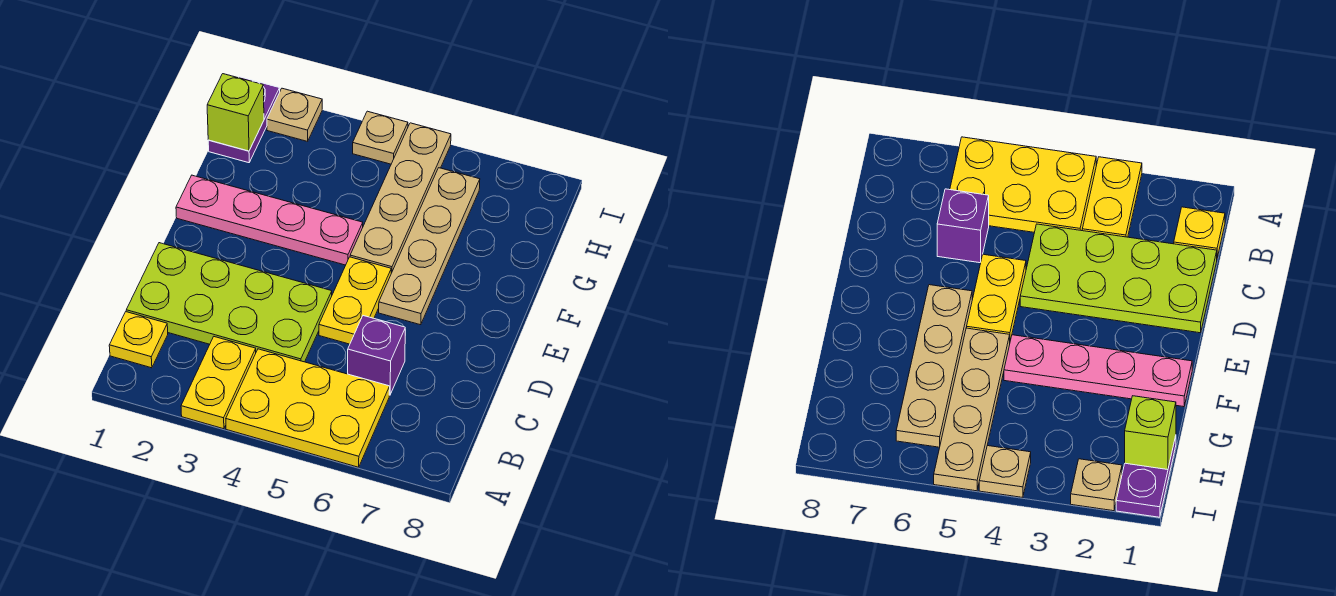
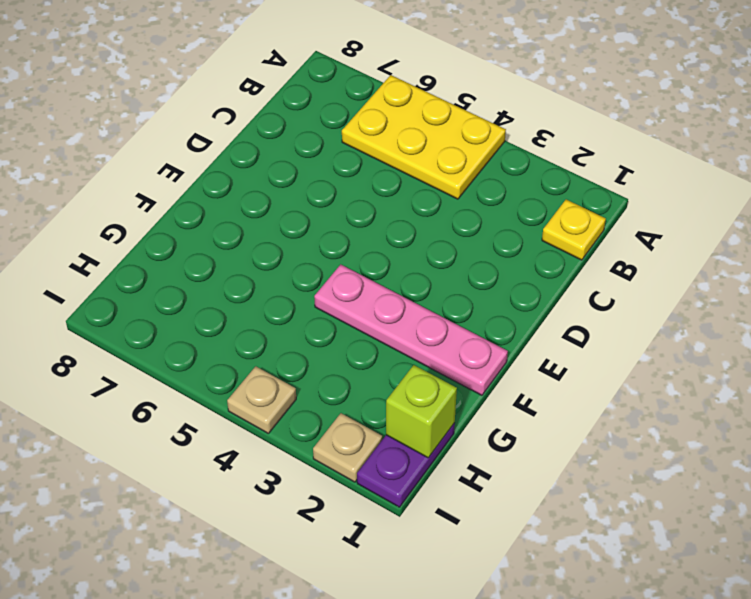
none -> yellow plate A3:B3 level 1
none -> lime plate C1:D4 level 1
none -> purple brick C6 level 1

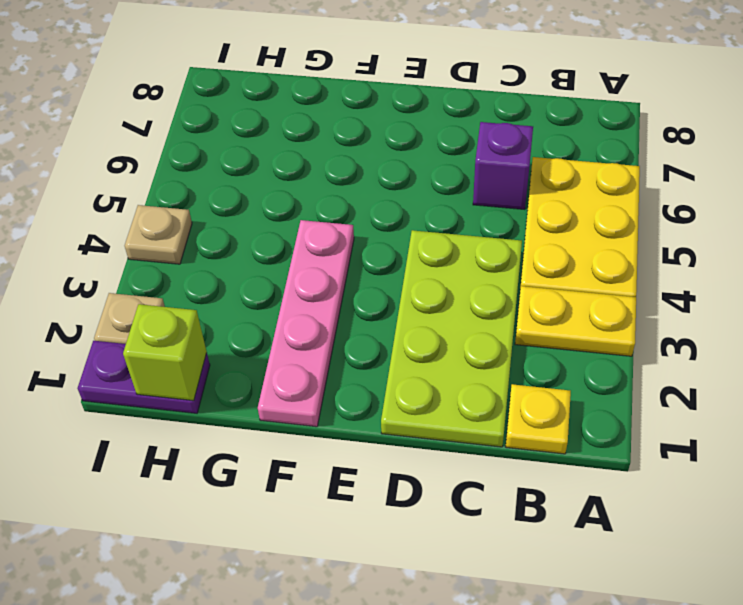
none -> yellow plate D5:E5 level 1
none -> tan plate E6:H6 level 1
none -> tan plate F5:I5 level 1

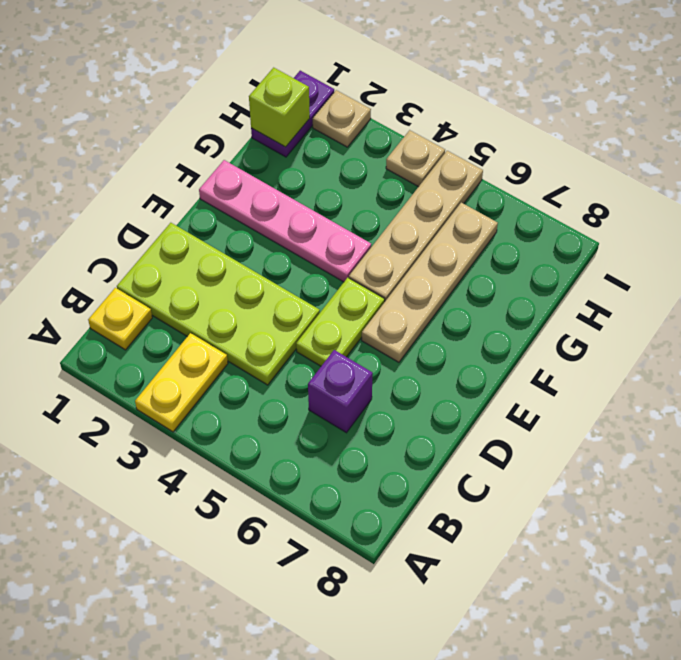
lime plate D5:E5 level 1 -> yellow plate D5:E5 level 1
none -> yellow plate A4:B6 level 1

